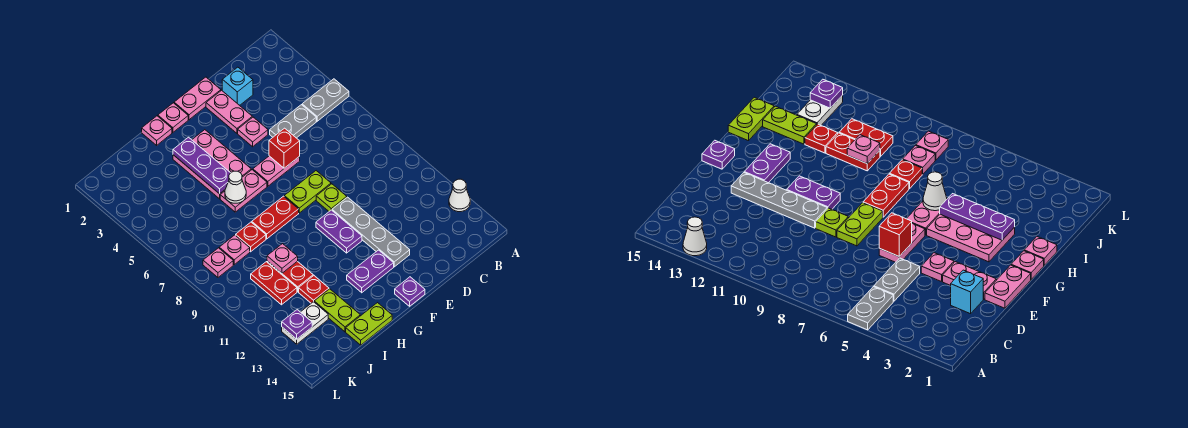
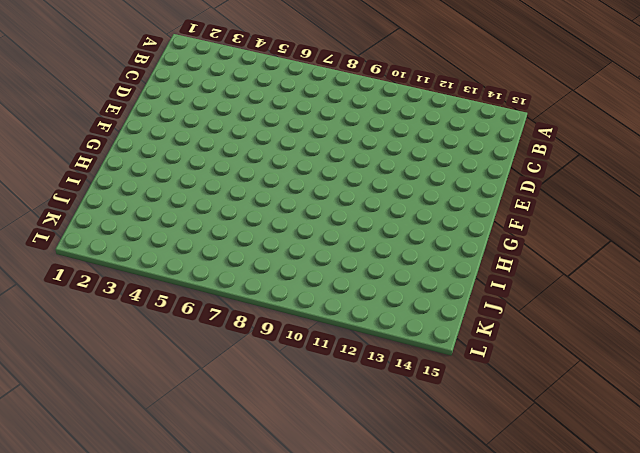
none -> grey plate A5:B5 level 1
none -> white cone A13 level 1
none -> grey plate C5:D5 level 1
none -> cyan brick D2 level 1

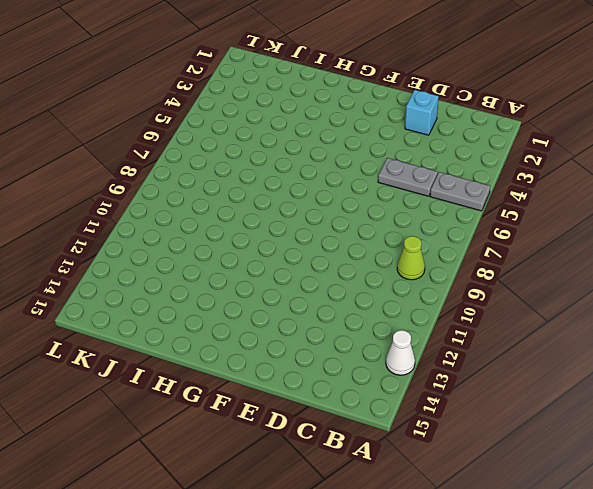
lime cone B9 level 1 -> none
none -> pink plate E1:F1 level 1
none -> pink plate E2:E3 level 1
none -> pink plate E4 level 1
none -> pink plate E6:F6 level 1

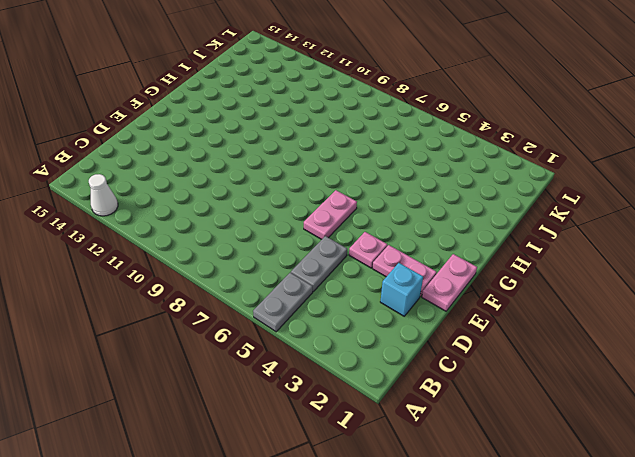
none -> lime plate E8:F8 level 1
none -> lime plate E9 level 1
none -> grey plate E10:E13 level 1
none -> purple plate F10:F11 level 1

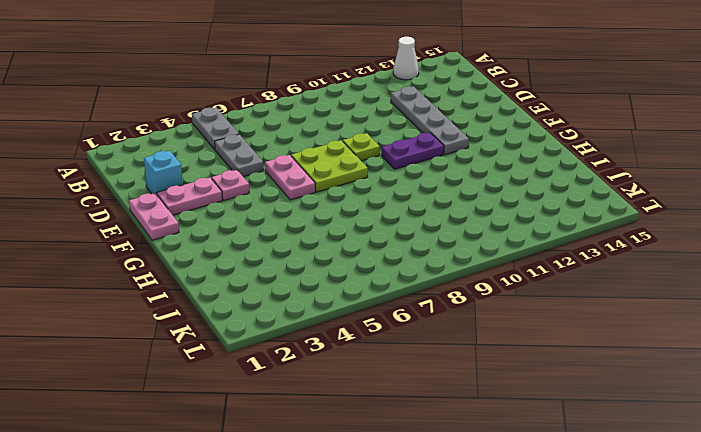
grey plate C12:F12 level 1 -> grey plate E10:E13 level 1
lime plate E7:F8 level 1 -> lime plate E8:F8 level 1
none -> purple plate F13:G13 level 1
none -> purple plate F15 level 1
none -> pink plate G1 level 1
none -> pink plate G3:H5 level 1

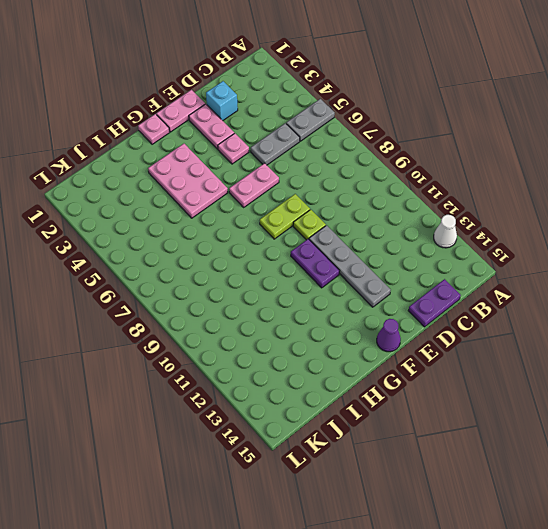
purple plate C15:D15 level 1 -> purple plate F13:G13 level 1
purple cone F15 level 1 -> purple plate F15 level 1
none -> pink plate G6:H6 level 1
none -> red plate G8:H8 level 1
none -> pink plate H1 level 1
none -> lime plate H15:I15 level 1

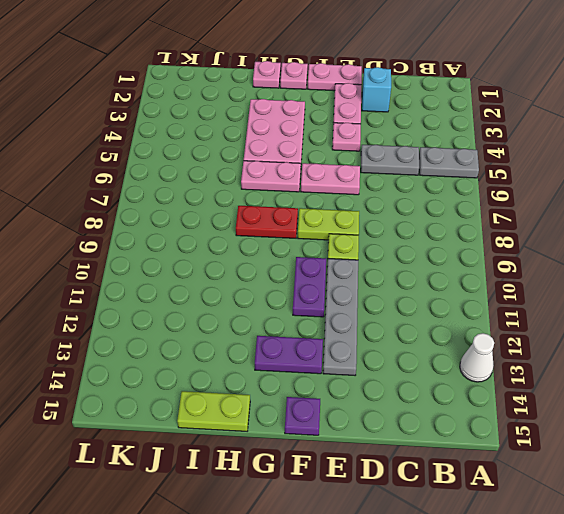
none -> red plate I8 level 1
none -> red plate I10:I11 level 1
none -> red plate I12 level 1
none -> lime plate I13:I14 level 1

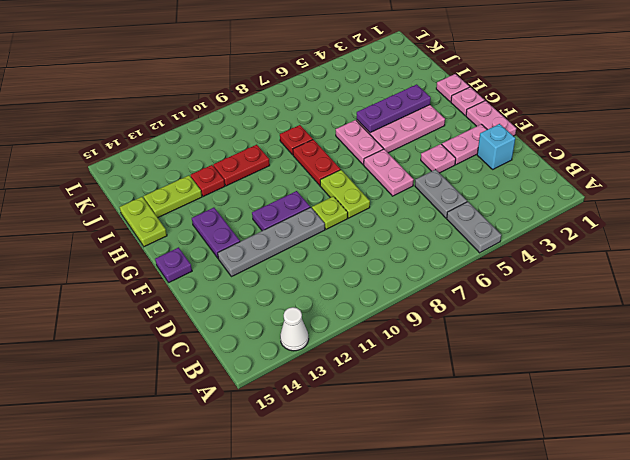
none -> pink plate J8 level 1
none -> red plate J10:J11 level 1
none -> white plate J13:K13 level 1
none -> pink plate K8 level 1

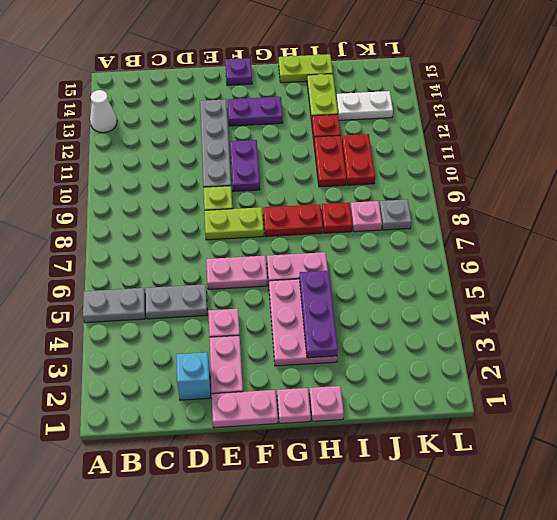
grey plate K8 level 1 -> pink plate K8 level 1
none -> red brick E6 level 2
none -> white cone H6 level 2
none -> pink plate I10 level 2
none -> purple plate K13 level 2

